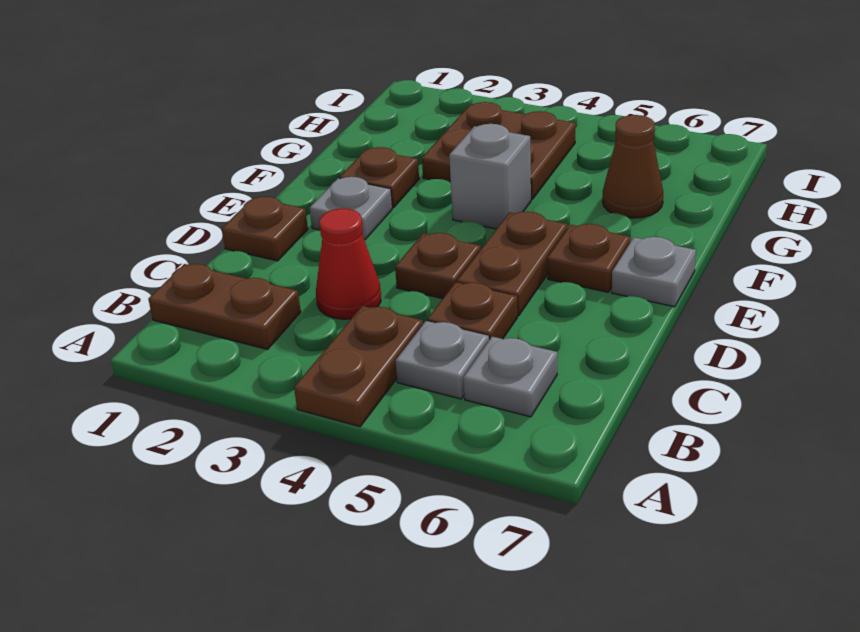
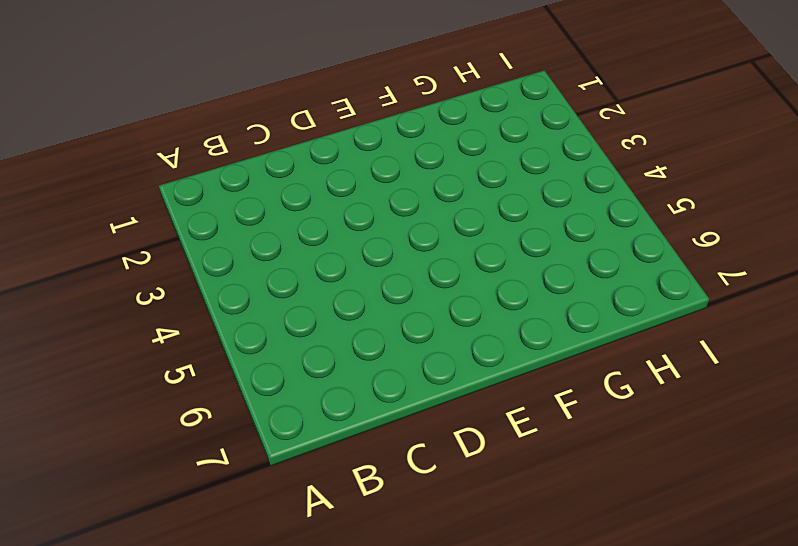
none -> brown plate A4:B4 level 1
none -> brown plate B1:B2 level 1
none -> grey plate B5 level 1

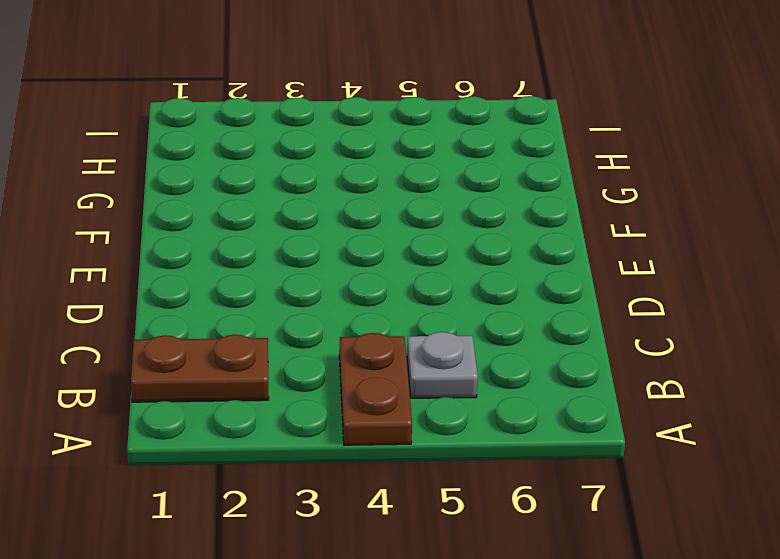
none -> grey plate B6 level 1
none -> red cone C3 level 1
none -> brown plate C5 level 1

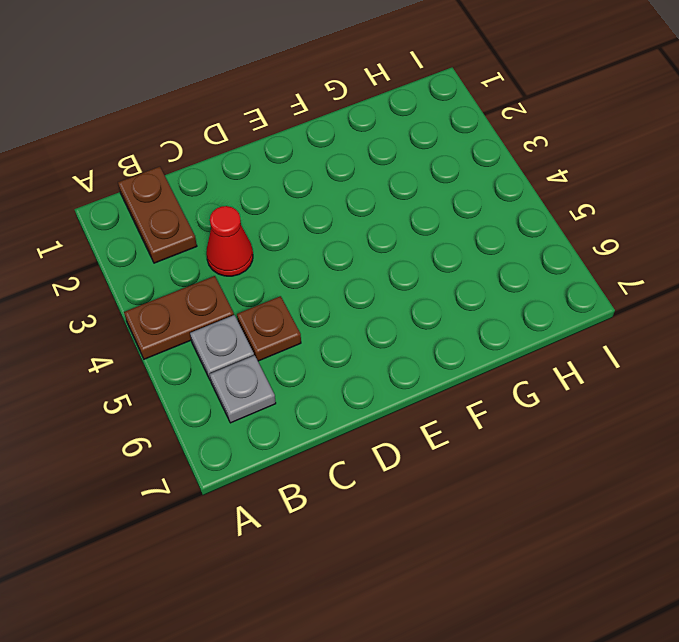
none -> brown plate D1 level 1
none -> brown plate D4 level 1
none -> brown plate D5:E5 level 1

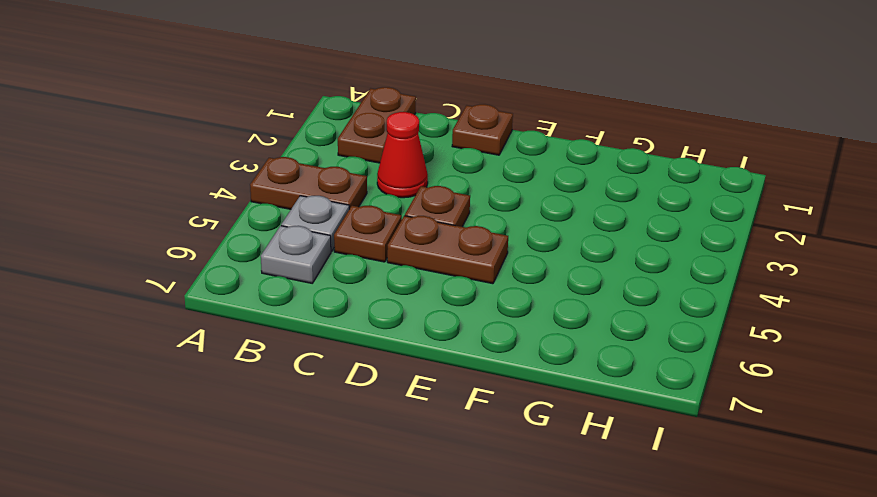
none -> grey plate E2 level 1
none -> brown plate E6 level 1
none -> grey plate E7 level 1

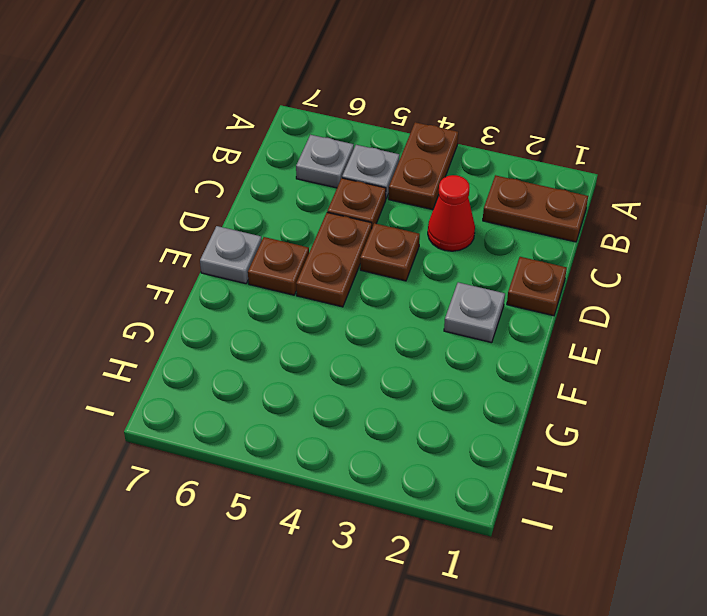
none -> brown plate F2 level 1
none -> grey brick F4 level 1
none -> brown plate G3:H4 level 1

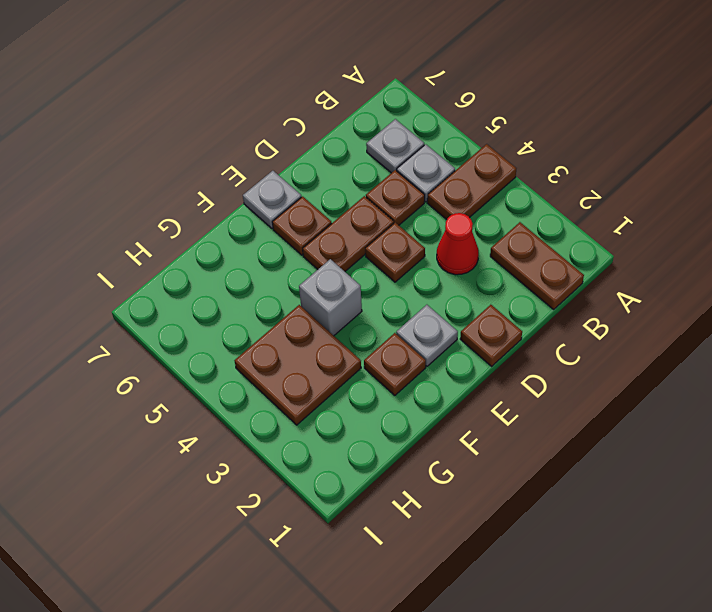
none -> brown cone G6 level 1

